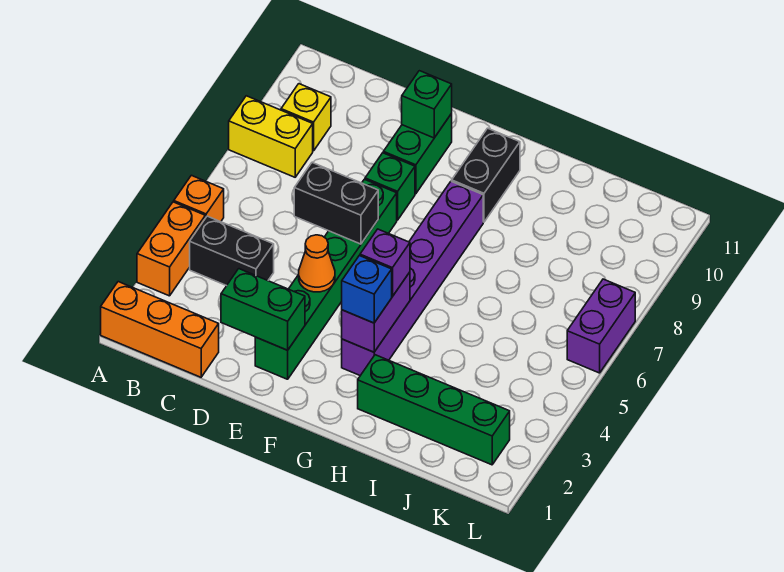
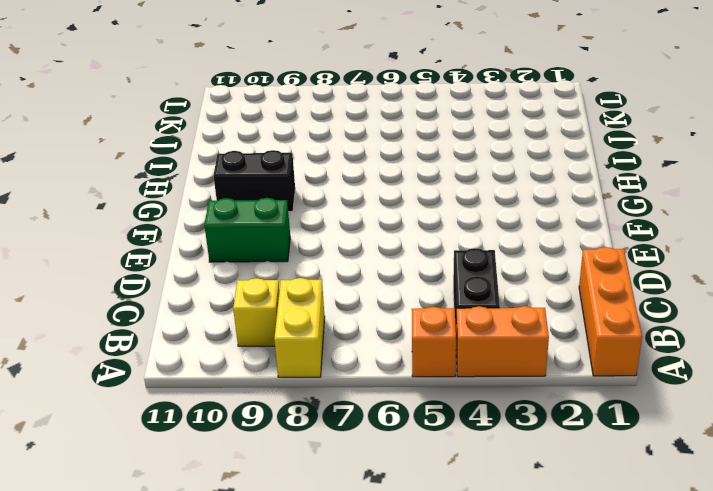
none -> green brick E2:E7 level 1
none -> green brick E8 level 1
none -> purple brick G3:G8 level 1

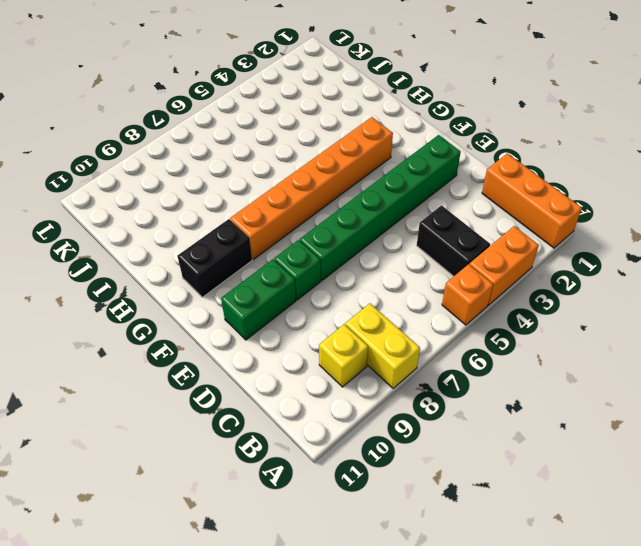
orange brick G3:G8 level 1 -> purple brick G3:G8 level 1
none -> green brick H2:K2 level 1
none -> purple brick L6:L7 level 1
none -> green brick D2:E2 level 2

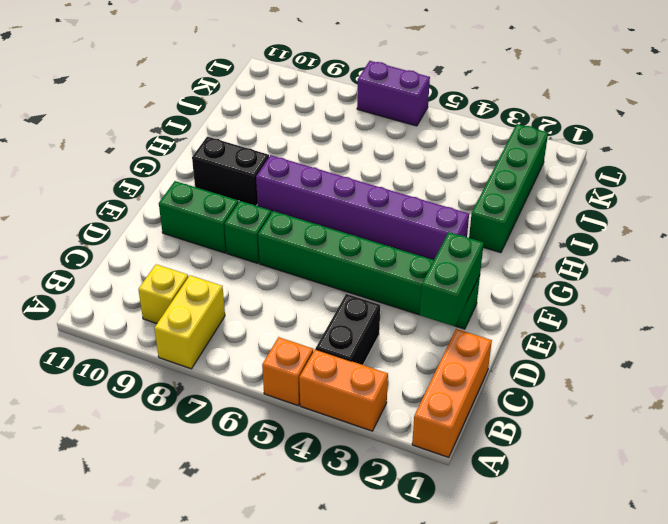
none -> black brick D6:E6 level 2
none -> orange cone E4 level 2
none -> green brick E10 level 2

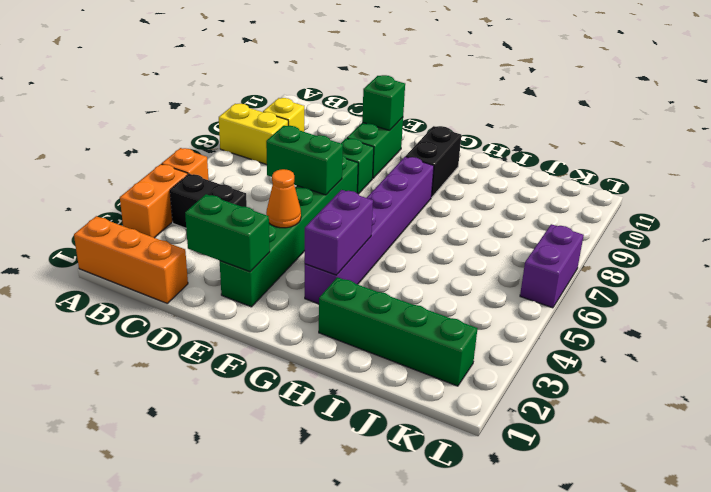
green brick D6:E6 level 2 -> black brick D6:E6 level 2
none -> blue brick G3 level 3
none -> purple brick G4 level 3

